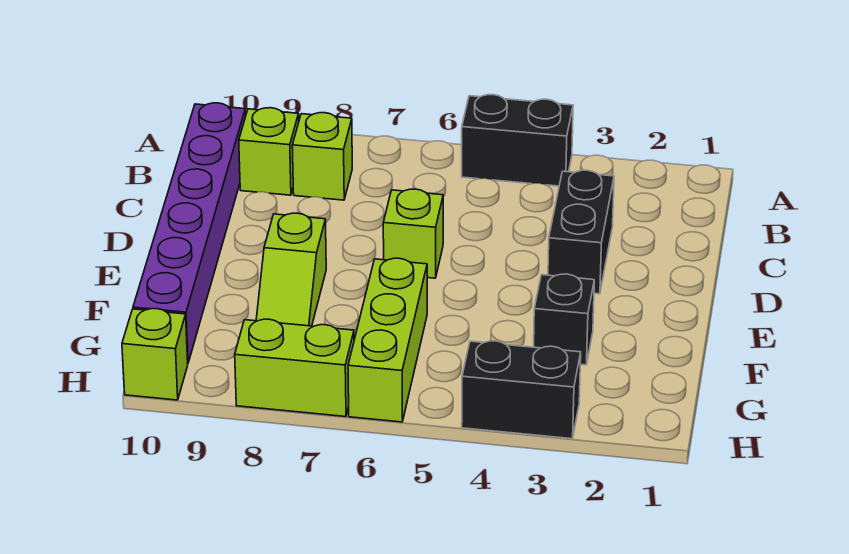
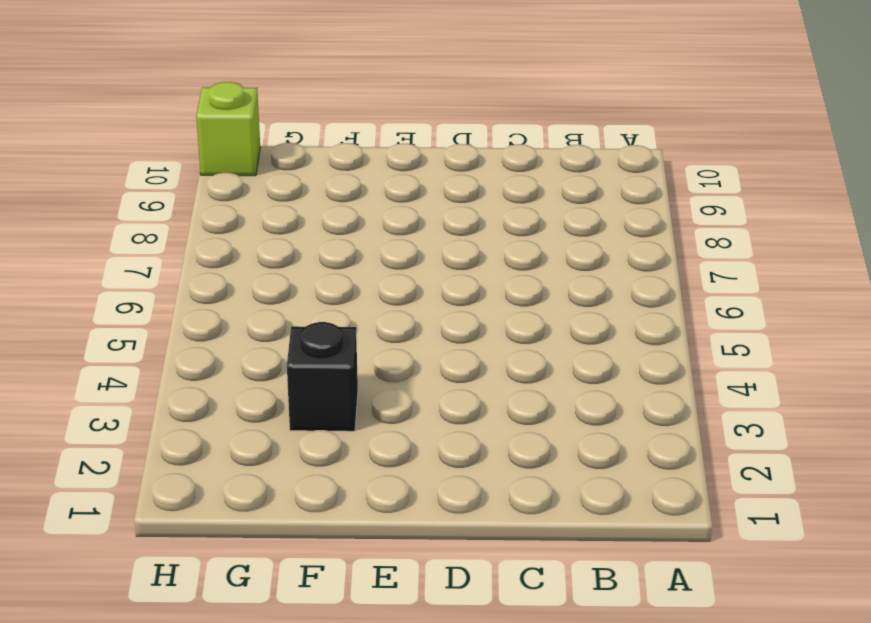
none -> black brick A4:A5 level 1
none -> lime brick B8 level 1
none -> lime brick B9 level 1

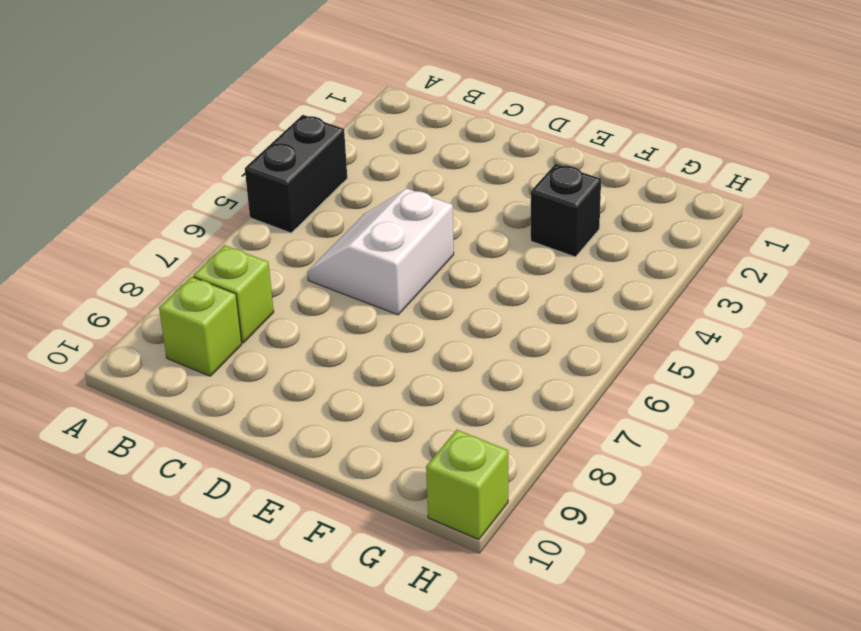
white slope C5:D6 level 1 top D -> lime brick D6 level 1
none -> purple brick B10:G10 level 1
none -> black brick C3:D3 level 1
none -> lime slope E8:F8 level 1 top E

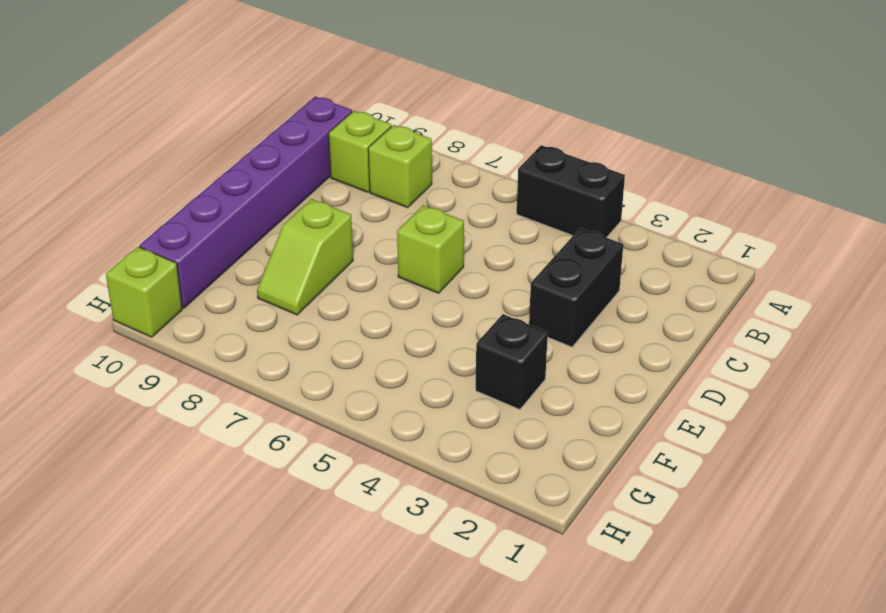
none -> lime brick F6:H6 level 1
none -> black brick H3:H4 level 1
none -> lime brick H7:H8 level 1

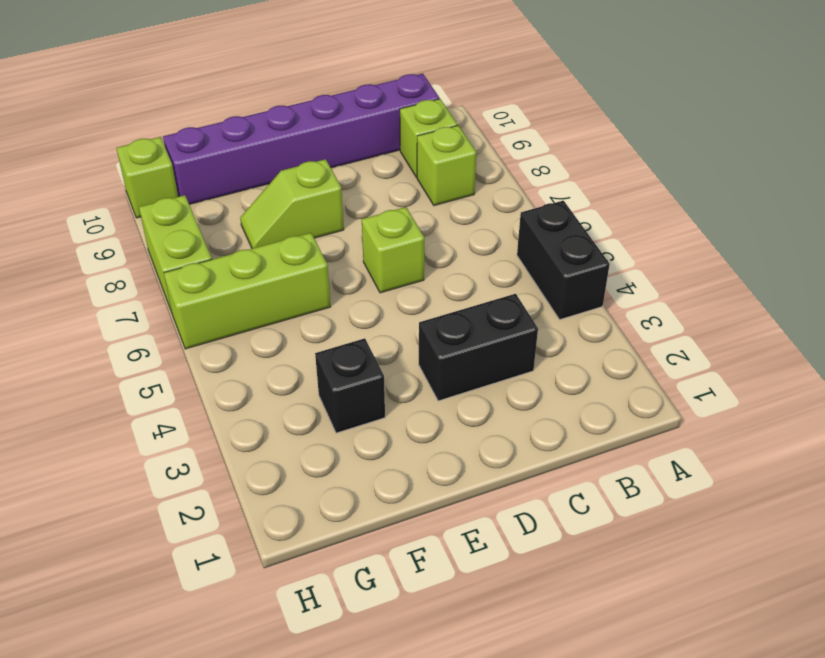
none -> black brick H3:H4 level 1

